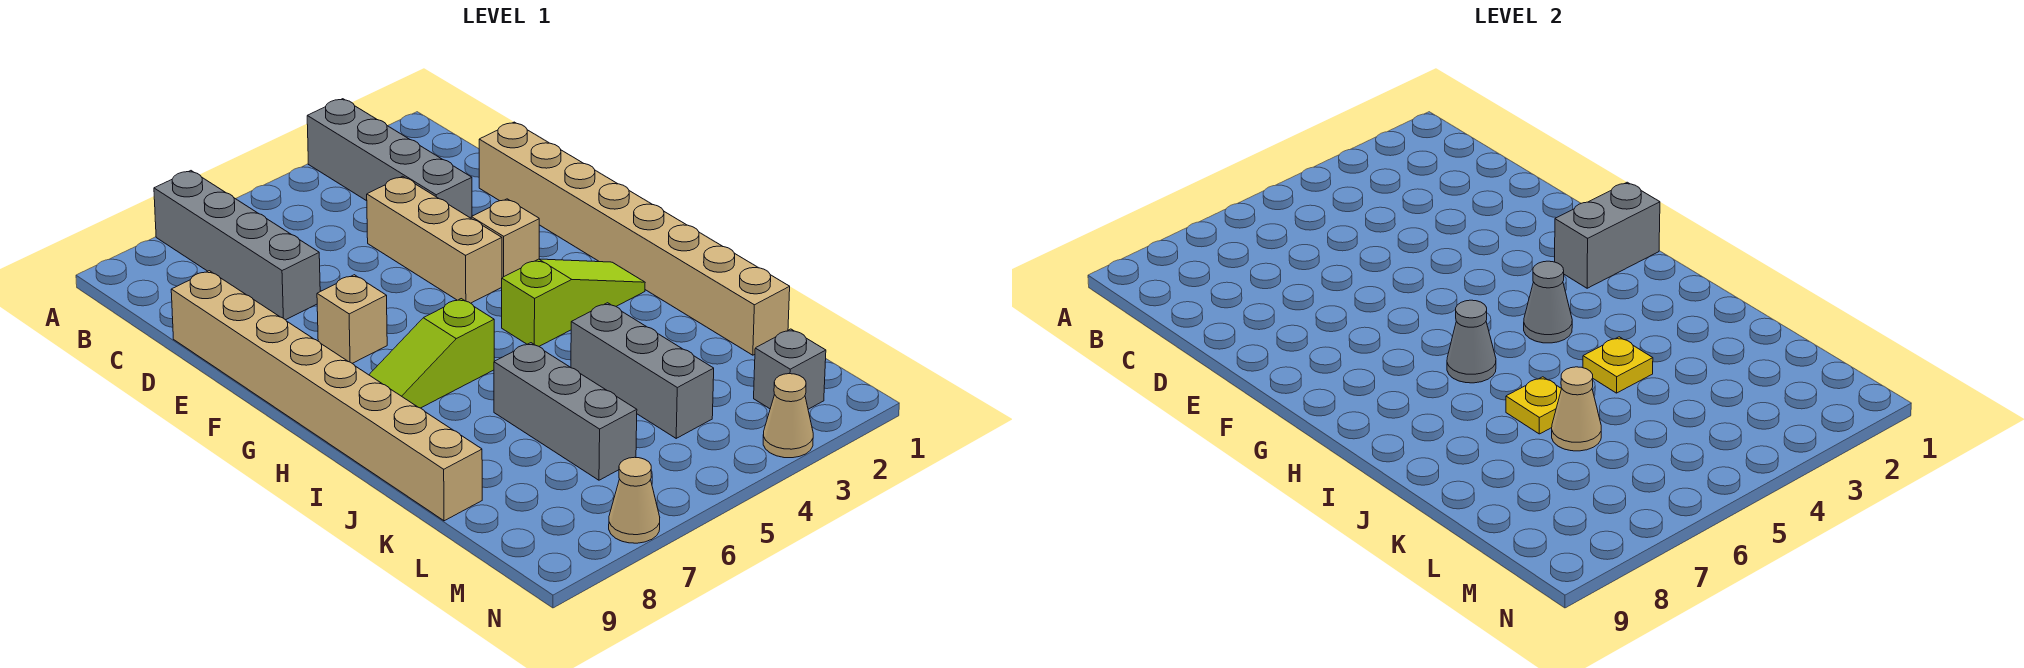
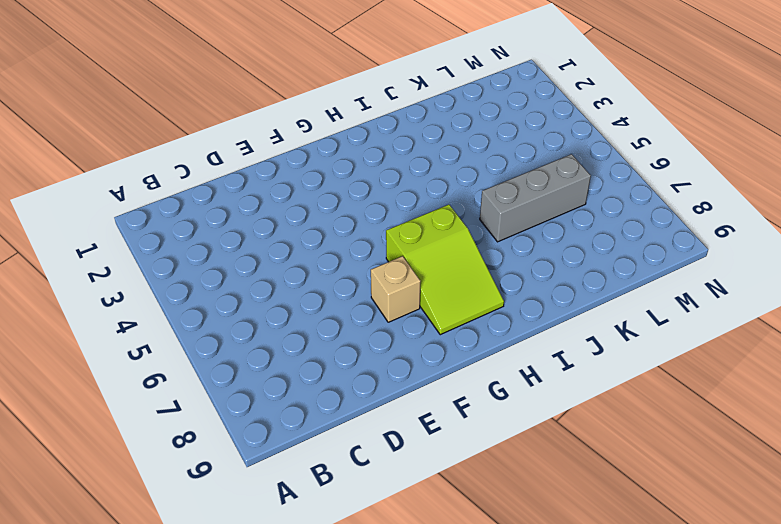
lime slope G6:H8 level 1 top 6 -> lime slope H6:H8 level 1 top 6
none -> grey brick A3:D3 level 1
none -> grey brick A7:D7 level 1
none -> tan brick D1:K1 level 1

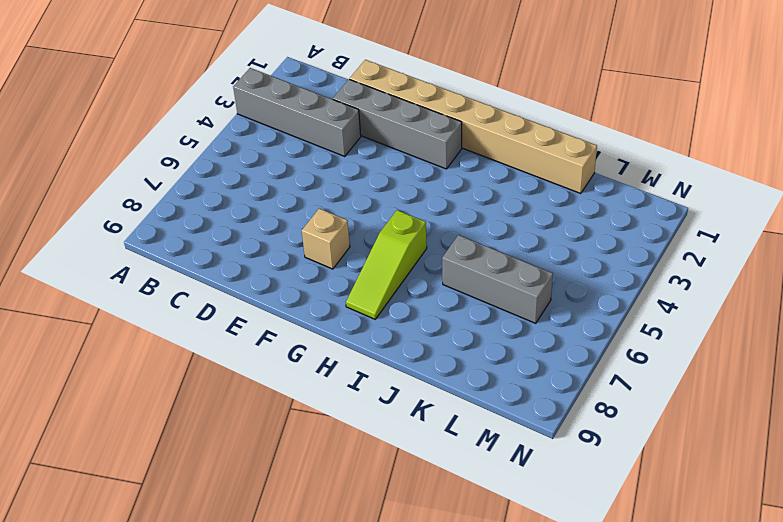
grey brick D2:G2 level 1 -> grey brick A7:D7 level 1
none -> tan brick D4:F4 level 1
none -> tan brick D9:K9 level 1
none -> tan brick F3 level 1

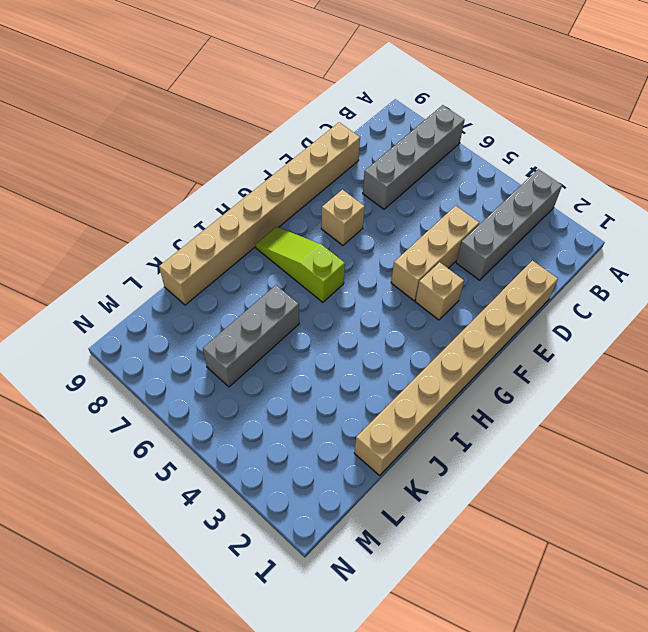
none -> lime slope H2:H4 level 1 top 4
none -> grey brick J4:L4 level 1
none -> grey brick M2 level 1

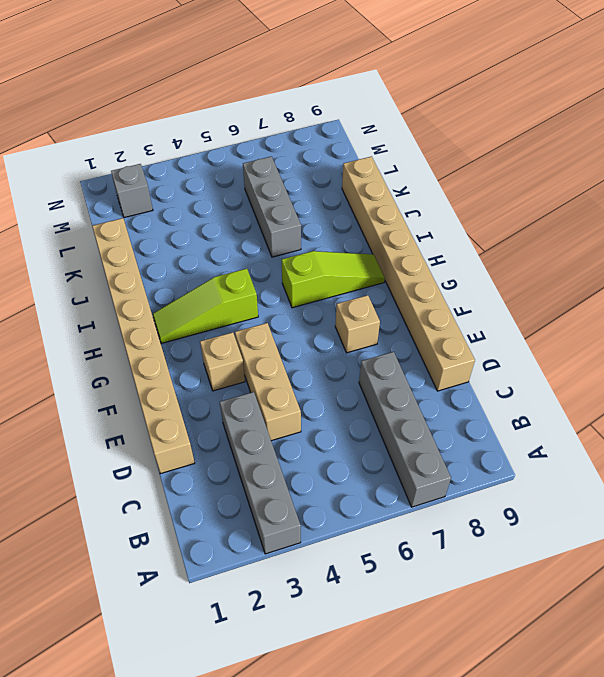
none -> grey brick J4:L4 level 1
none -> tan cone N3 level 1
none -> tan cone N7 level 1

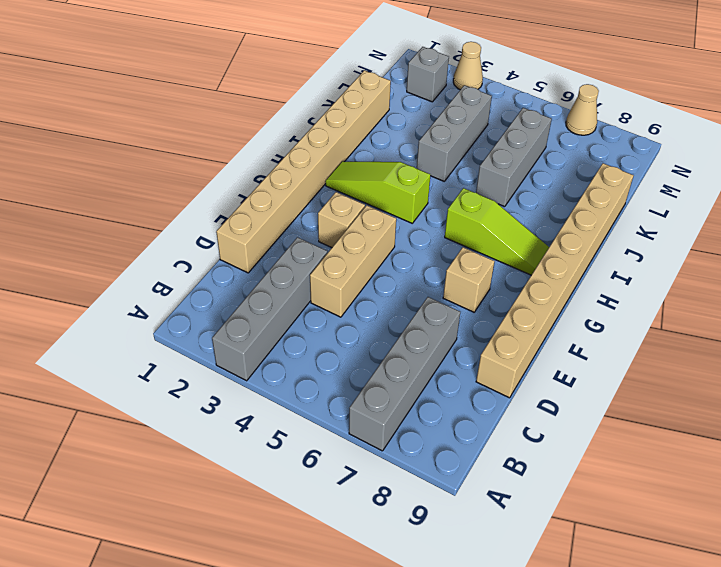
none -> grey brick G1:G2 level 2
none -> grey cone H4 level 2
none -> grey cone H6 level 2

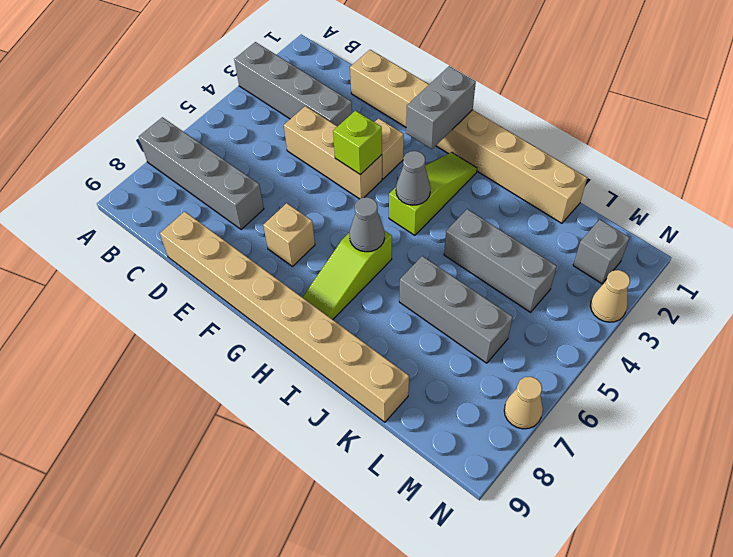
lime brick F4 level 2 -> none
none -> yellow plate J4 level 2
none -> yellow plate J6 level 2
none -> tan cone K6 level 2

